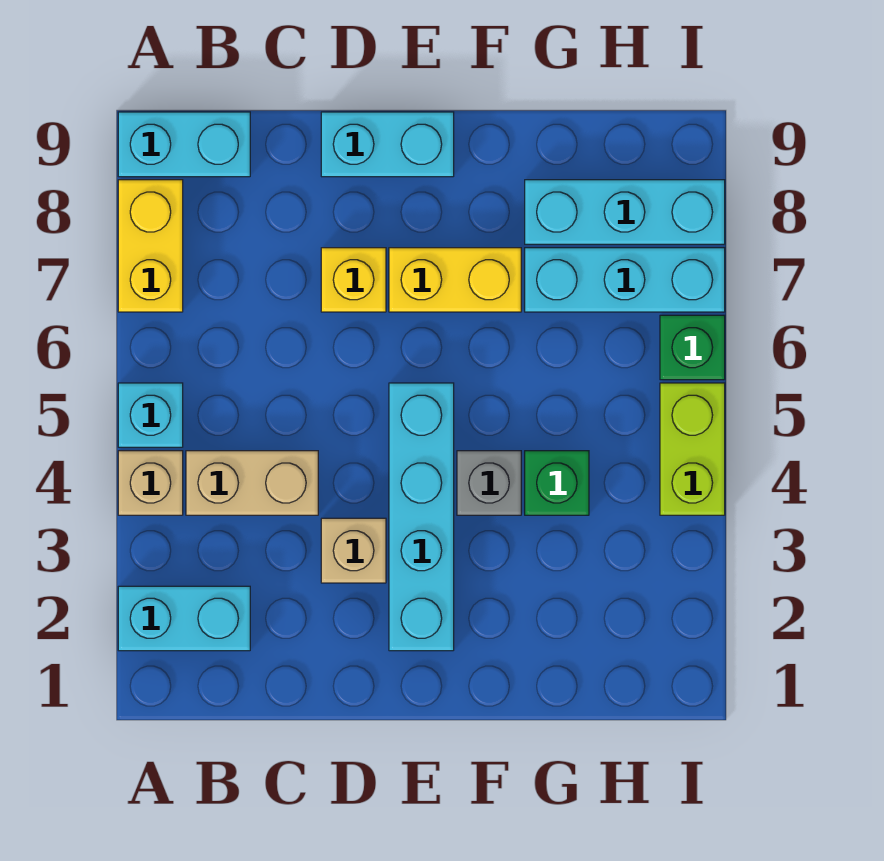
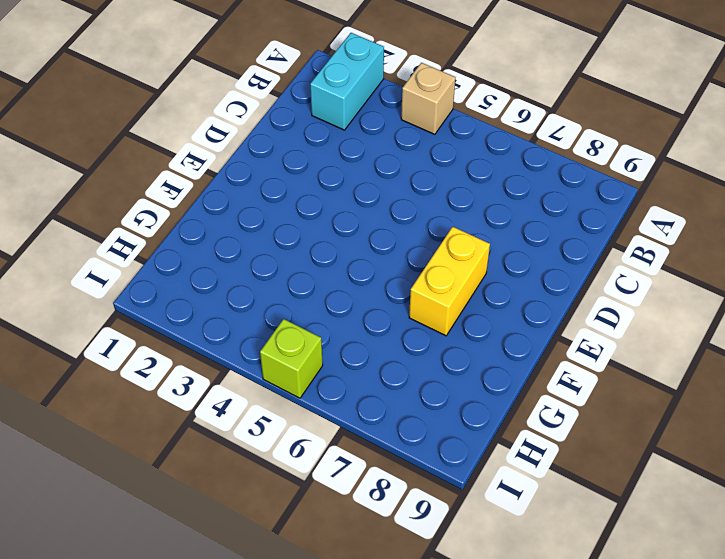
lime brick I5 level 1 -> lime brick I4:I5 level 1
none -> cyan brick A5 level 1
none -> yellow brick A7:A8 level 1
none -> cyan brick A9:B9 level 1

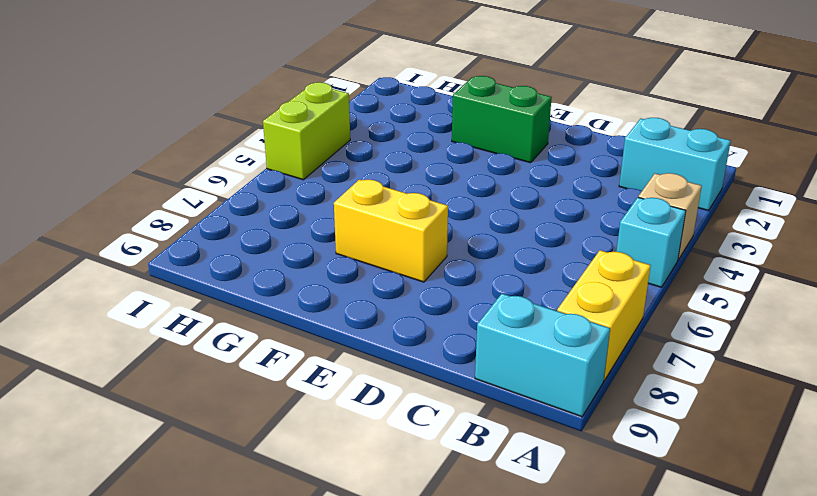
green brick E2:F2 level 1 -> cyan brick E2:E5 level 1
none -> tan brick B4:C4 level 1
none -> tan brick D3 level 1
none -> yellow brick D7 level 1

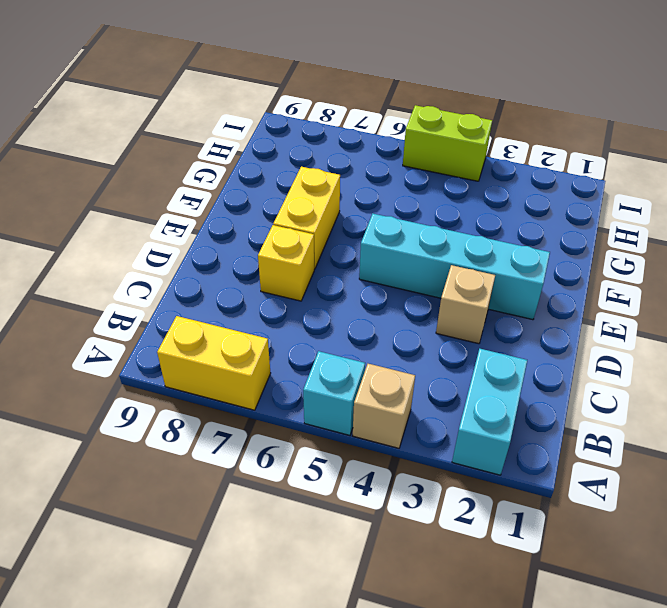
none -> cyan brick A9:B9 level 1
none -> tan brick B4:C4 level 1
none -> cyan brick D9:E9 level 1

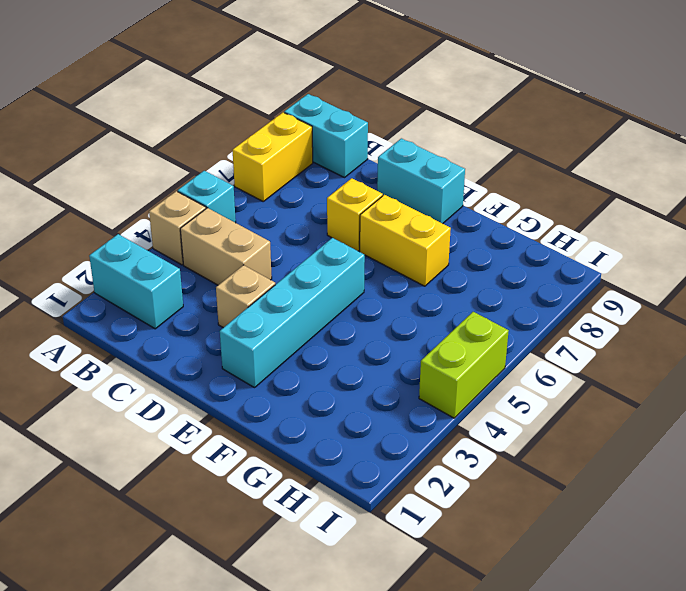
none -> grey brick F4 level 1
none -> green brick G4 level 1
none -> cyan brick G7:I7 level 1

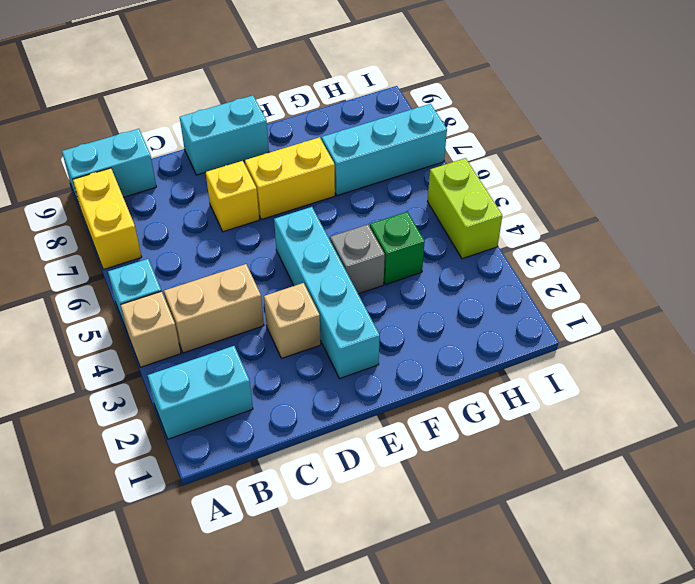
none -> cyan brick G8:I8 level 1
none -> green brick I6 level 1

